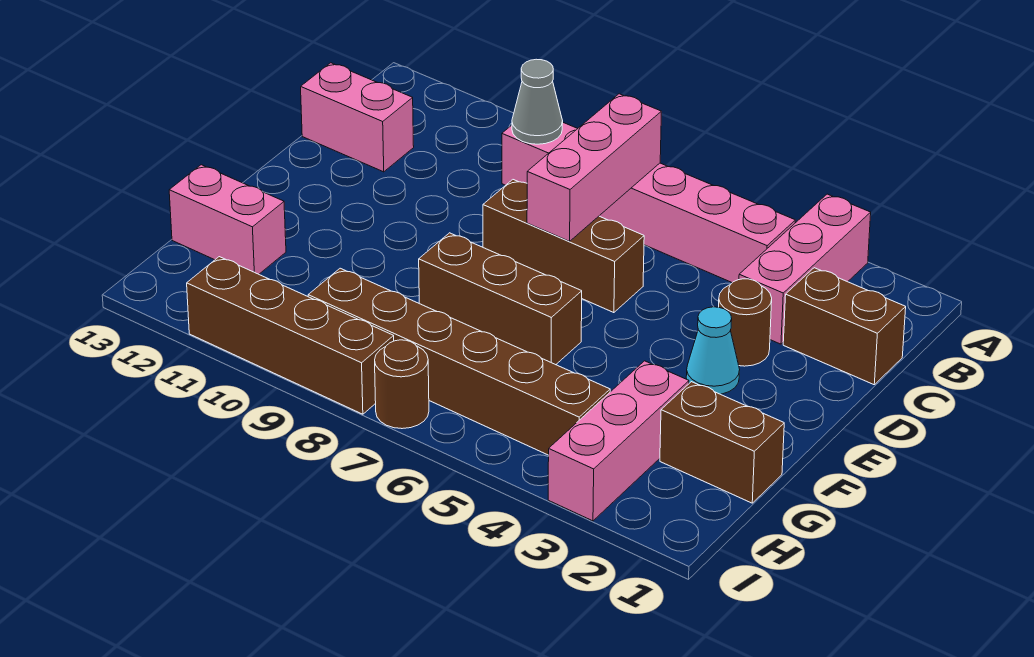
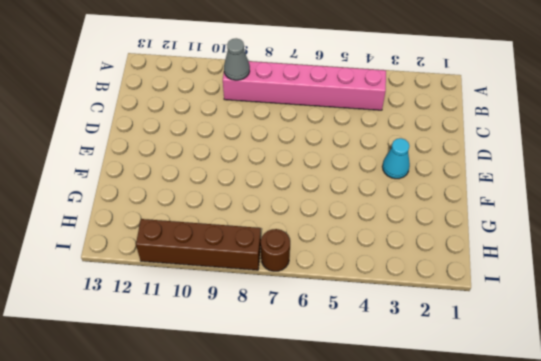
none -> pink brick A3:C3 level 1
none -> brown brick C1:C2 level 1
none -> pink brick C12:C13 level 1

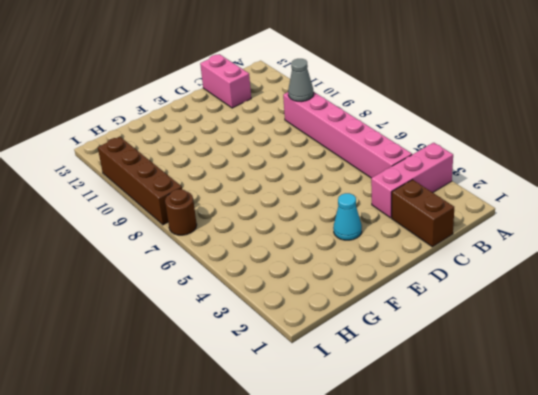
none -> brown round brick D3 level 1
none -> brown brick D6:D8 level 1
none -> brown brick F6:F8 level 1

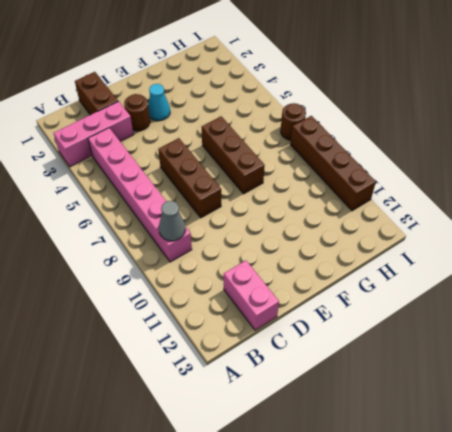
none -> brown brick G1:G2 level 1
none -> pink brick G3:I3 level 1
none -> pink brick G12:G13 level 1

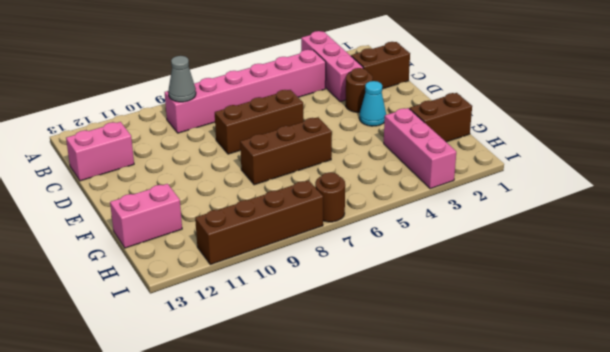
none -> brown brick H4:H9 level 1
none -> pink brick B7:D7 level 2

